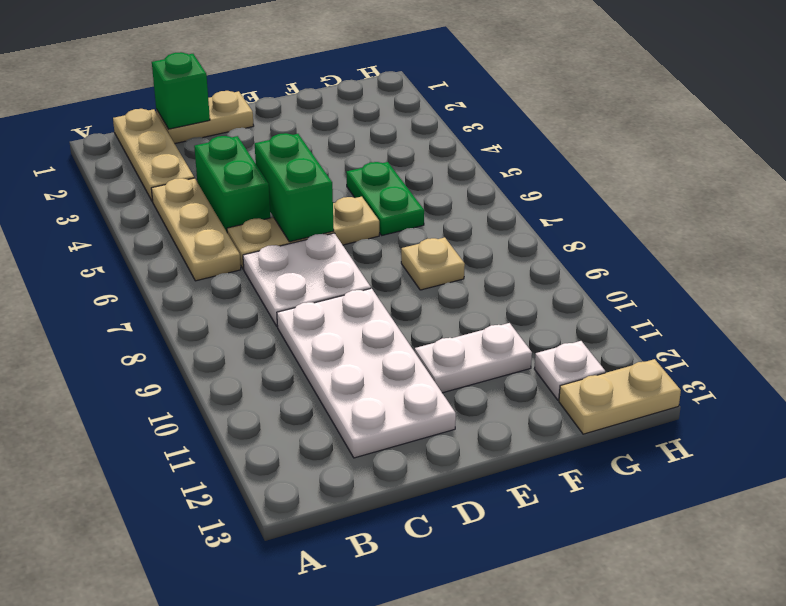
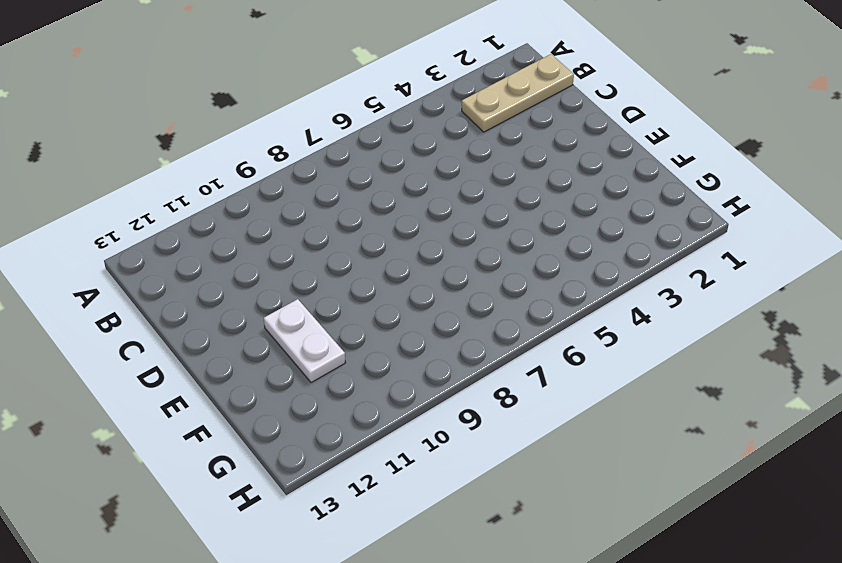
none -> tan plate B4:B6 level 1
none -> tan plate C1:D1 level 1
none -> green brick C4:C5 level 1

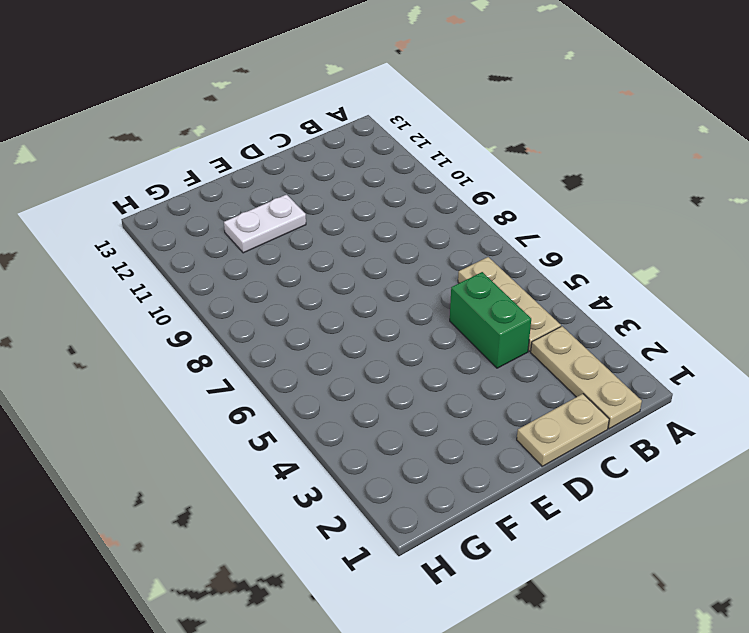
none -> tan plate C6:E6 level 1
none -> white plate C7:D8 level 1
none -> white plate C9:D12 level 1

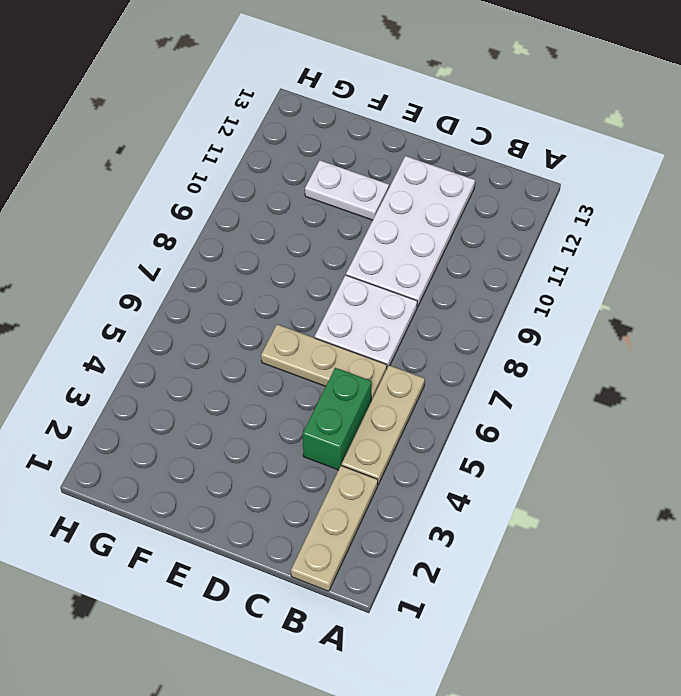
none -> tan plate C1:D1 level 1
none -> green plate F5:F6 level 1
none -> tan plate F8 level 1

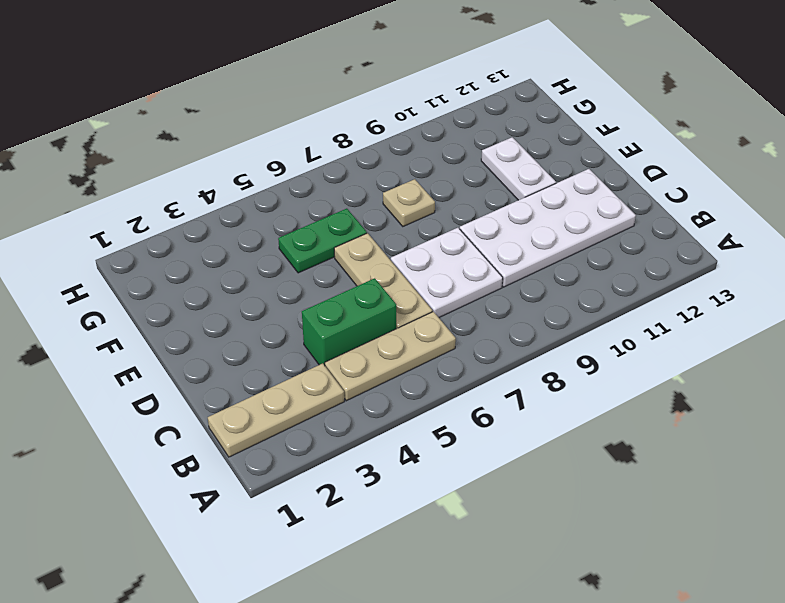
none -> tan plate C1:D1 level 1
none -> white plate G12 level 1
none -> tan plate G13:H13 level 1

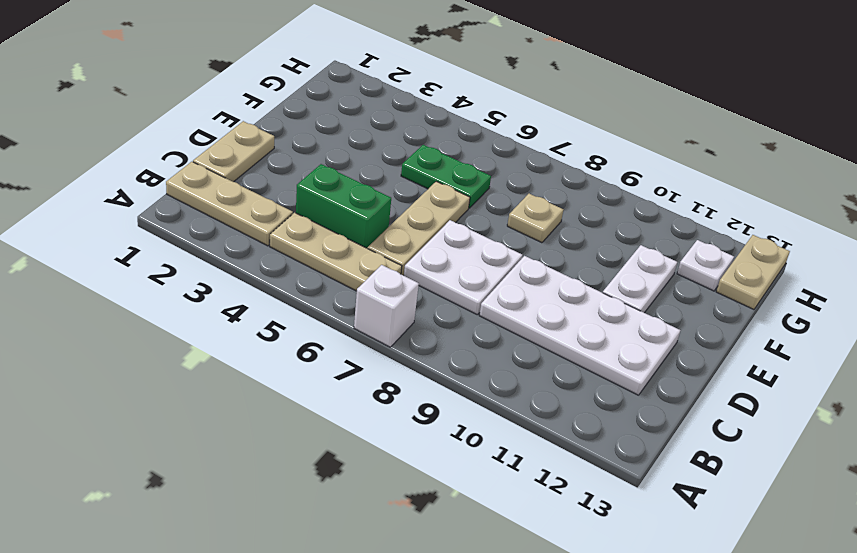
white brick A7 level 1 -> none
none -> green brick C1 level 2
none -> green brick D5:D6 level 2

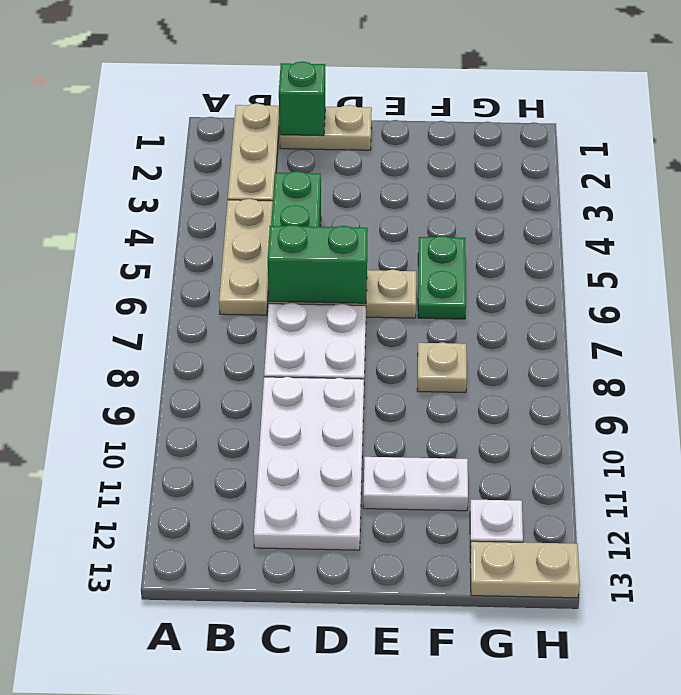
green brick C6:D6 level 2 -> green brick D5:D6 level 2

